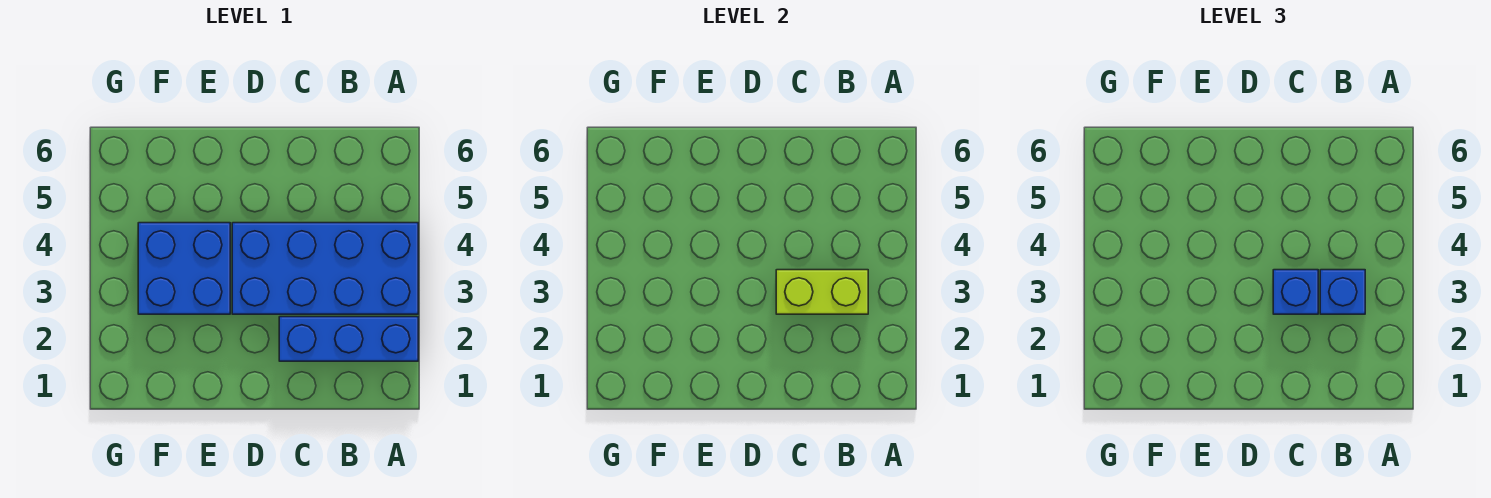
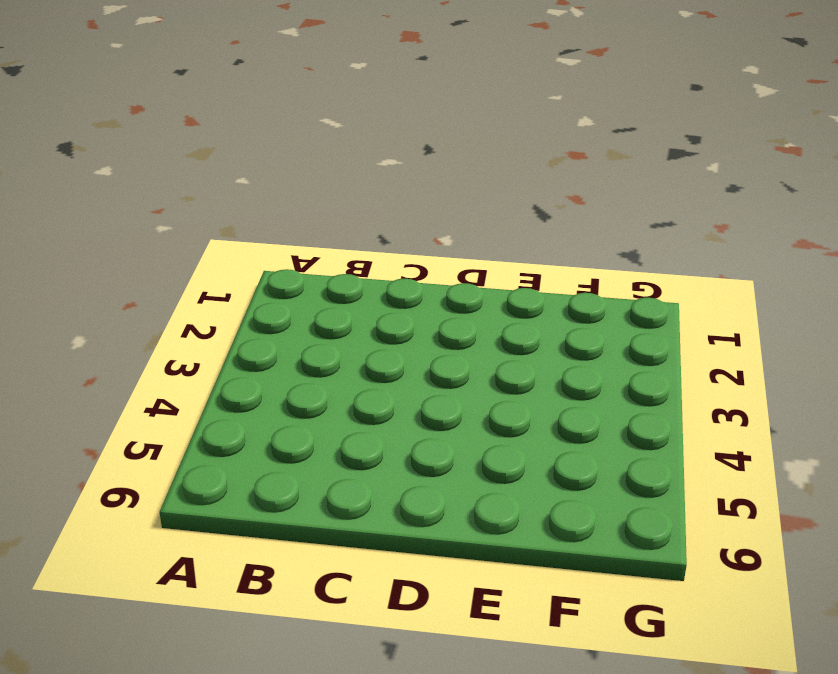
none -> blue brick A2:C2 level 1
none -> blue brick A3:D4 level 1

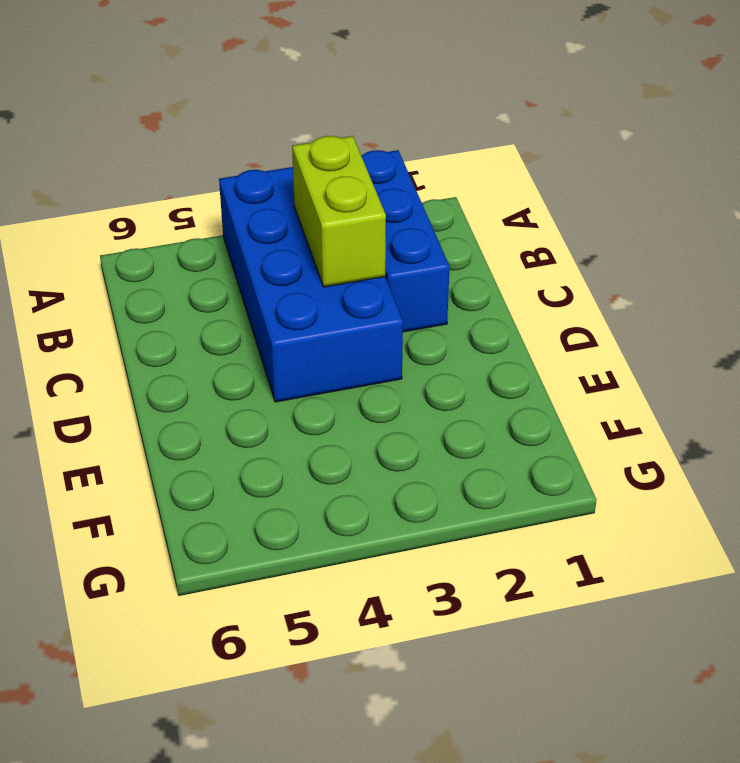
none -> blue brick E3:F4 level 1
none -> blue brick B3 level 3

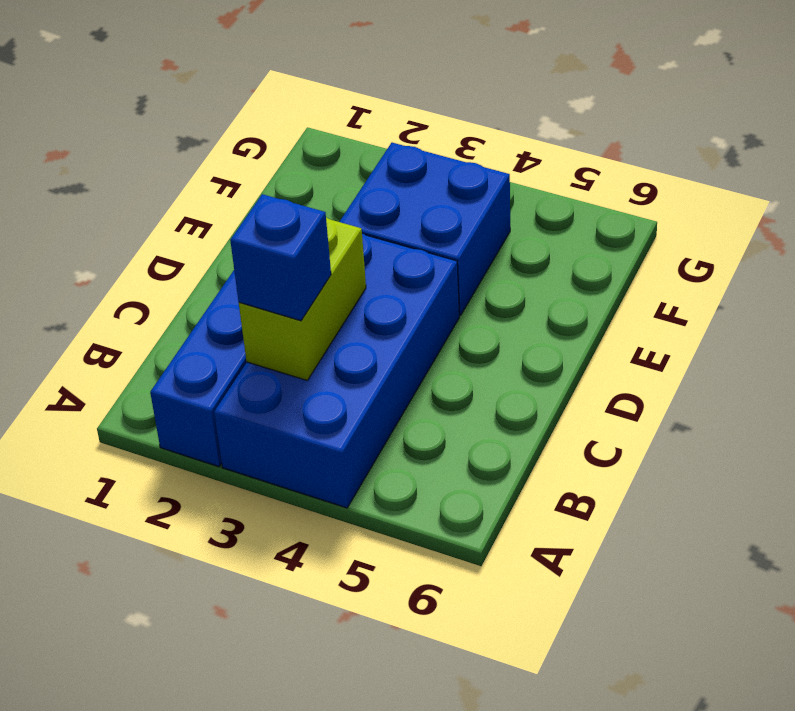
none -> blue brick C3 level 3

